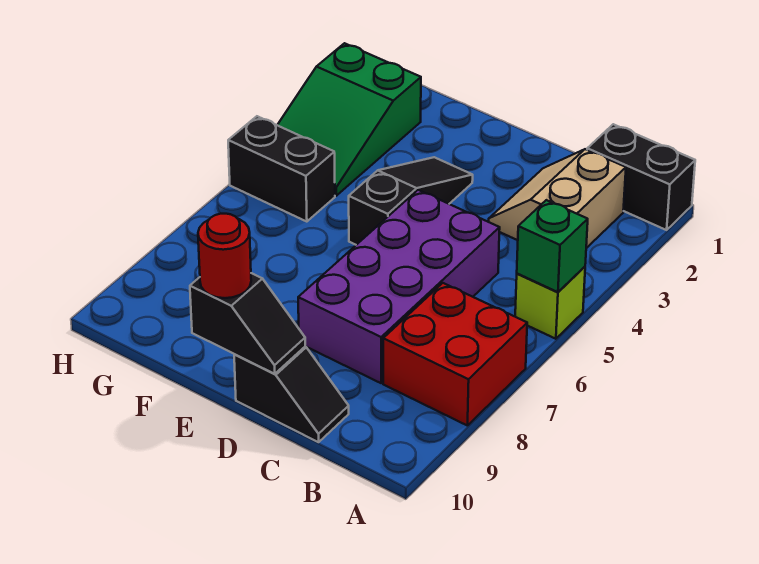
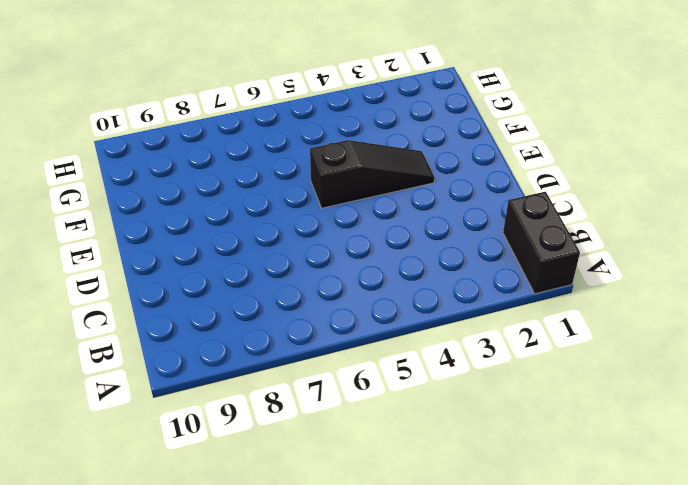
none -> lime brick A5 level 1
none -> red brick A7:B8 level 1
none -> tan slope B2:C3 level 1 top B

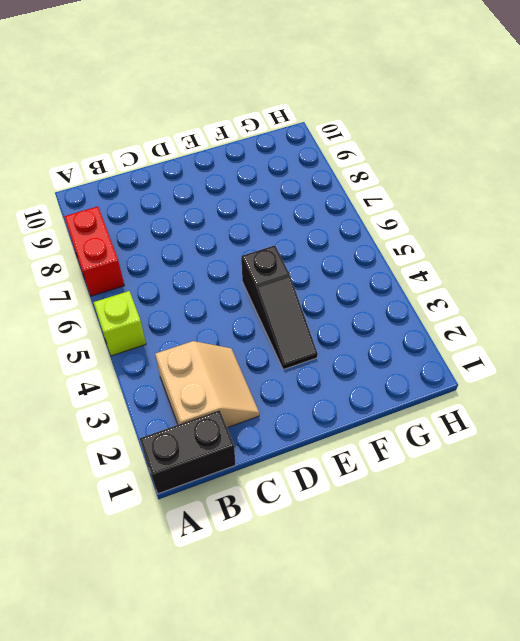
red brick A7:A8 level 1 -> red brick A7:B8 level 1
none -> purple brick C5:D8 level 1
none -> black slope C10:D10 level 1 top D
none -> green slope G2:H4 level 1 top 2

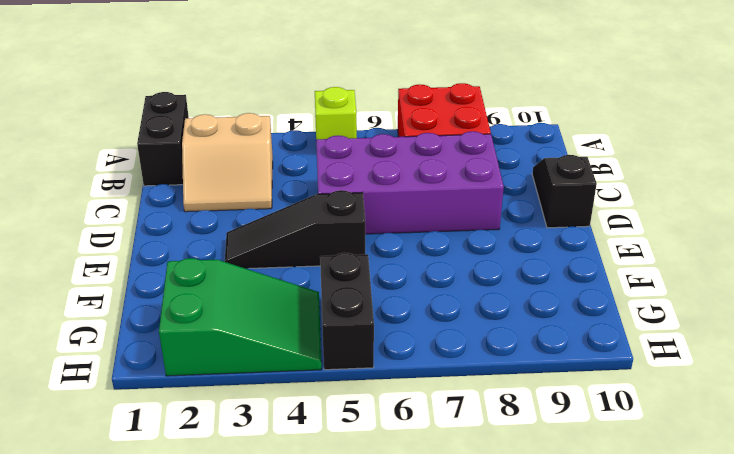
none -> green brick A5 level 2
none -> black slope D10:E10 level 2 top E
none -> red round brick E10 level 3

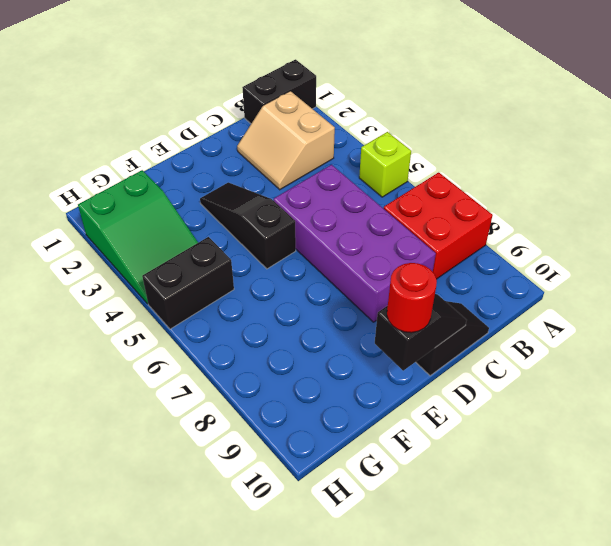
none -> green brick A5 level 2

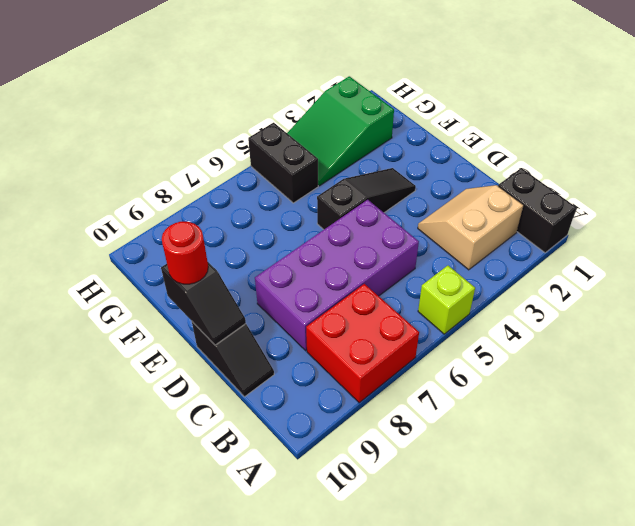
none -> green brick A5 level 2

